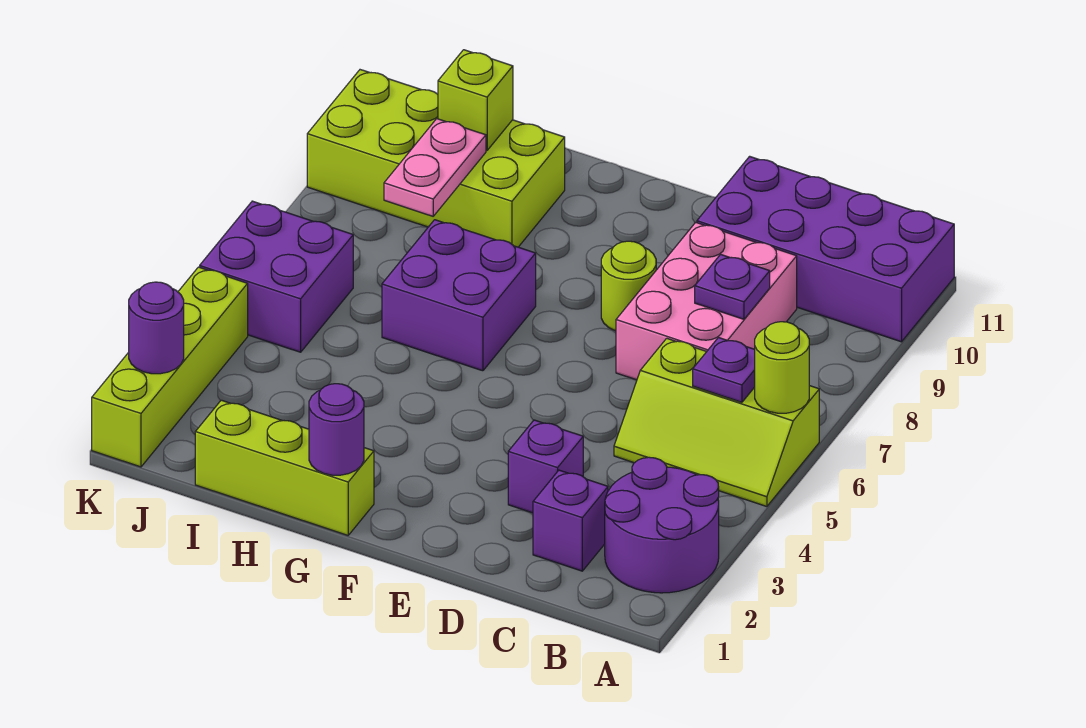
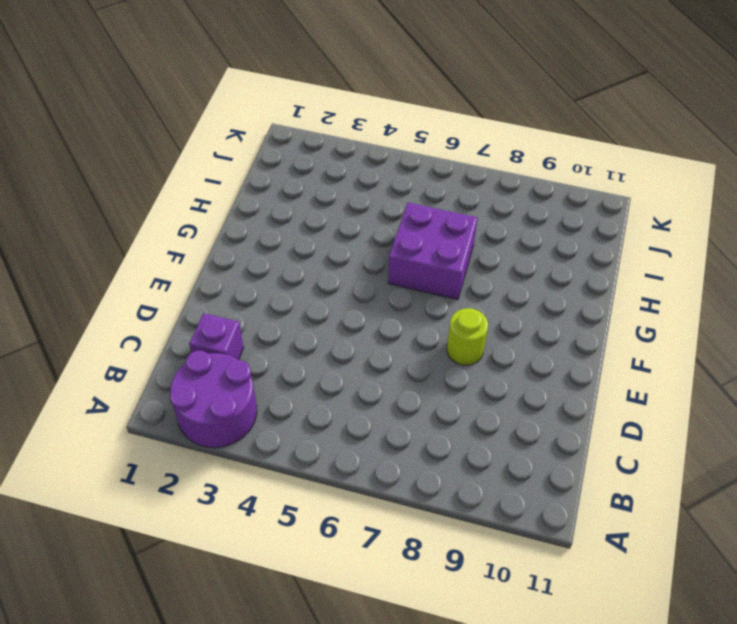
none -> lime slope A5:C6 level 1 top 6
none -> purple brick A10:D11 level 1
none -> pink brick C7:D9 level 1

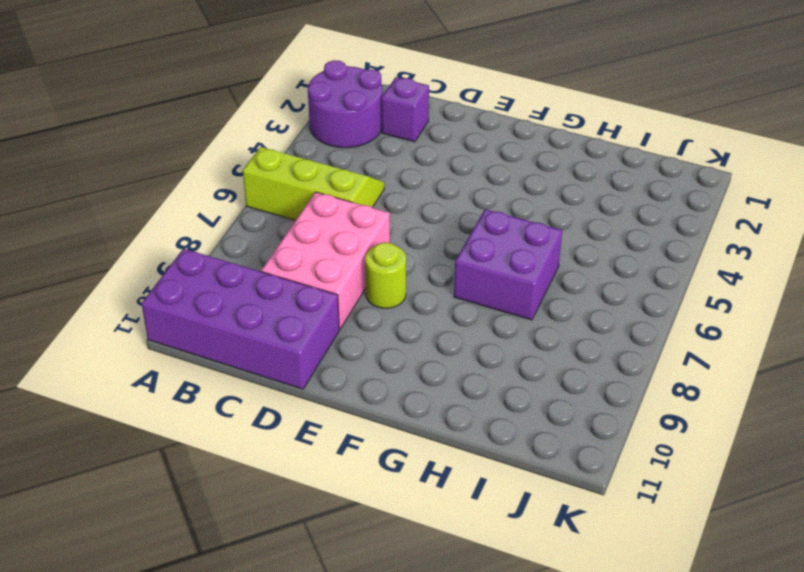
none -> purple brick D3 level 1
none -> lime brick G1:I1 level 1
none -> lime brick H9:K10 level 1

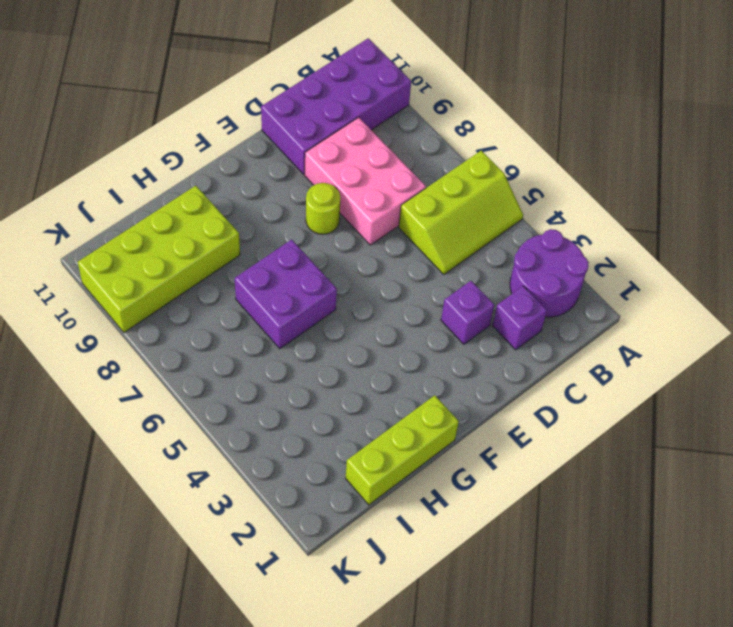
none -> purple brick J5:K6 level 1
none -> lime brick K1:K4 level 1
none -> lime round brick A6 level 2

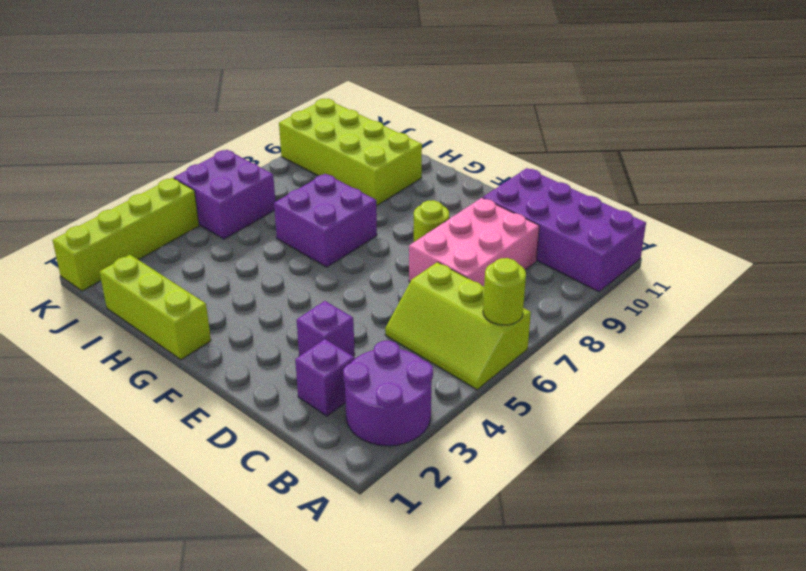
none -> purple plate B6 level 2
none -> purple plate C8 level 2
none -> purple round brick G1 level 2

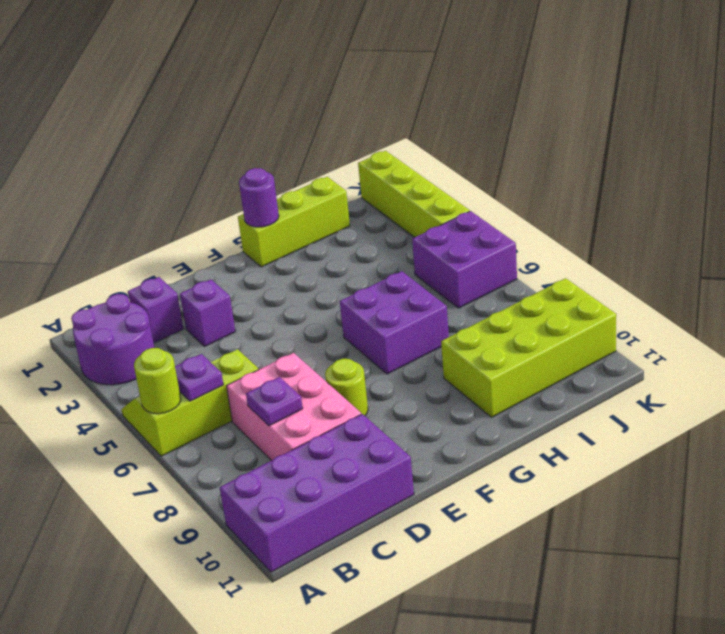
none -> pink plate I8:I9 level 2
none -> lime brick I10 level 2
none -> purple round brick K2 level 2

